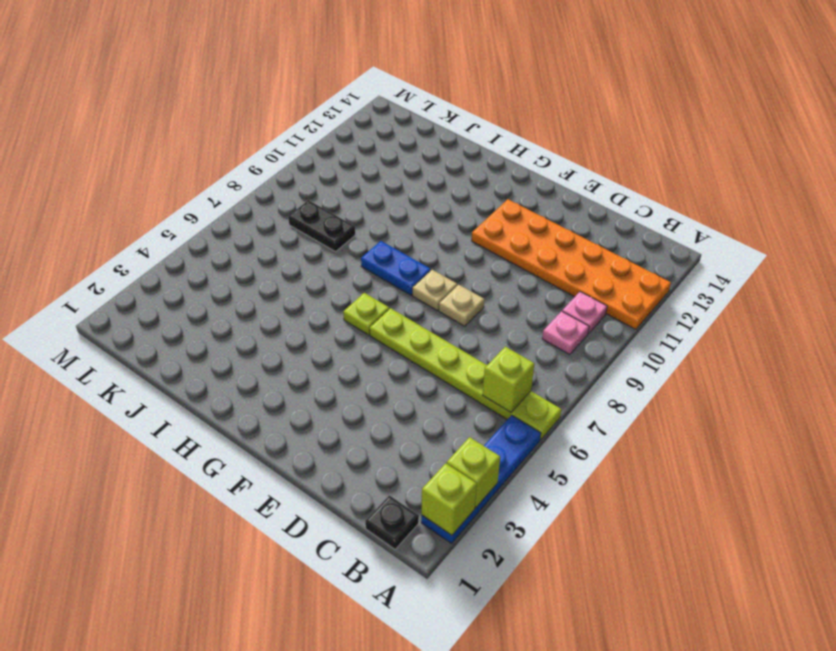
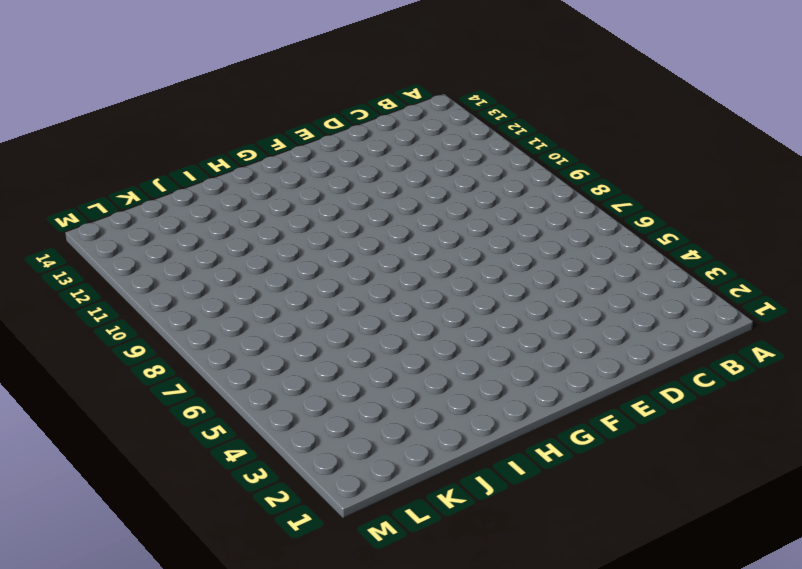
none -> blue plate A2:A5 level 1
none -> lime plate A6:F6 level 1
none -> orange plate A11:F12 level 1

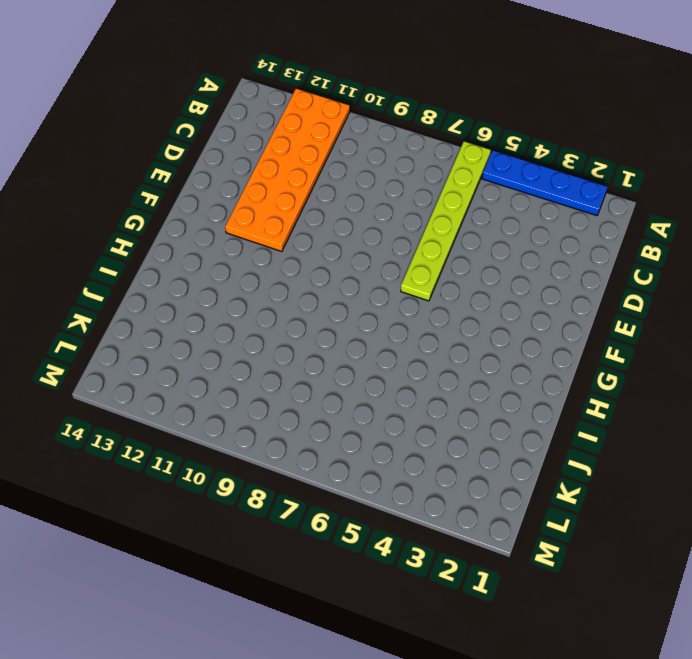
none -> black plate B1 level 1
none -> pink plate B9 level 1
none -> pink plate B10 level 1

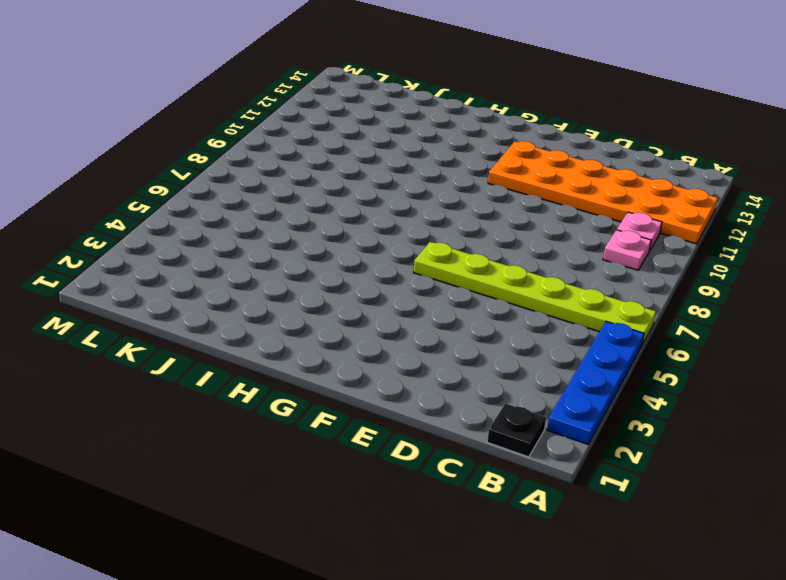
none -> tan plate E8 level 1
none -> tan plate F8 level 1
none -> lime plate G6 level 1

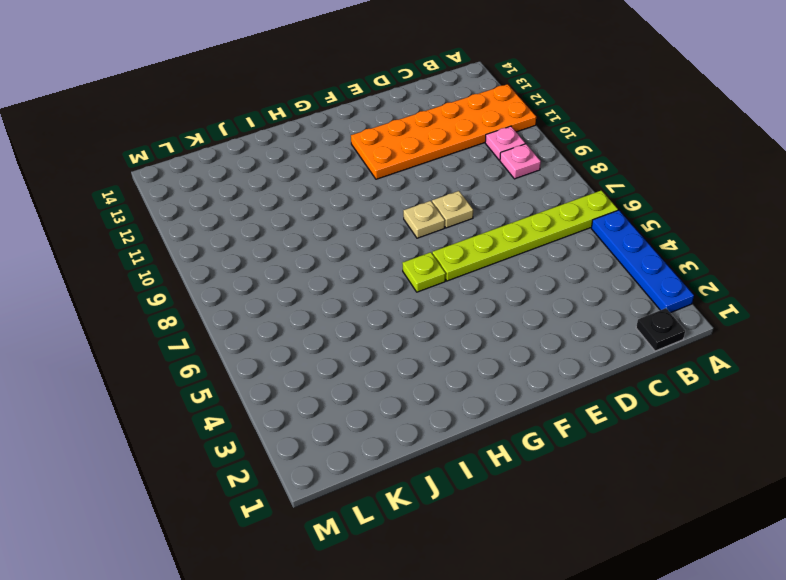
none -> blue plate G8:H8 level 1
none -> black plate J8:K8 level 1
none -> lime brick A2 level 2

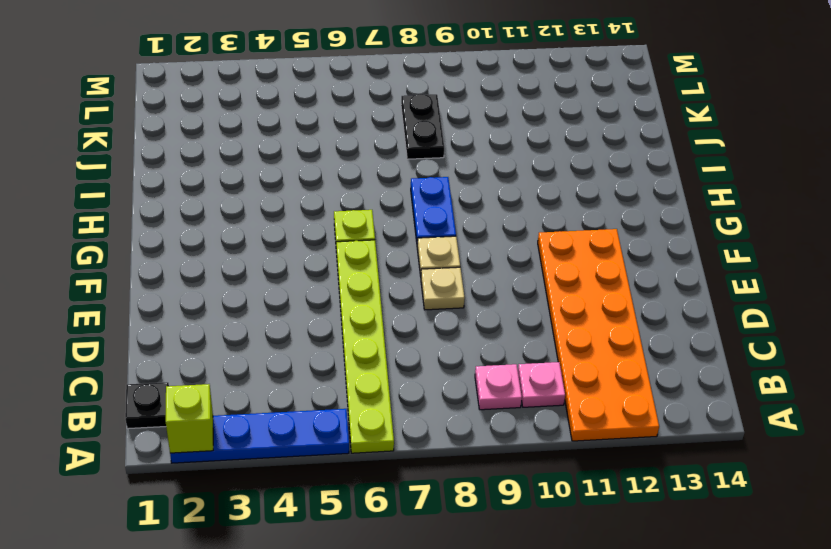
none -> lime brick A3 level 2
none -> lime brick B6 level 2

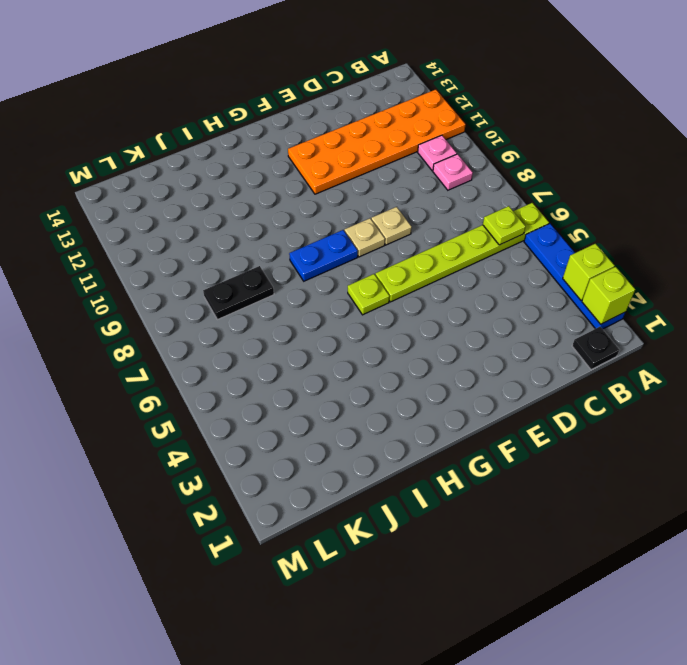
lime plate B6 level 2 -> lime brick B6 level 2

